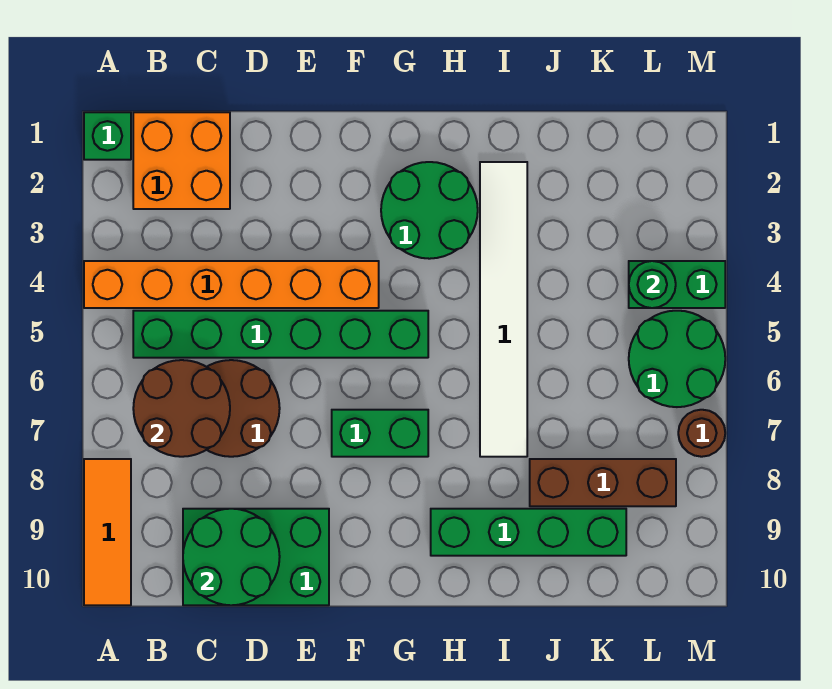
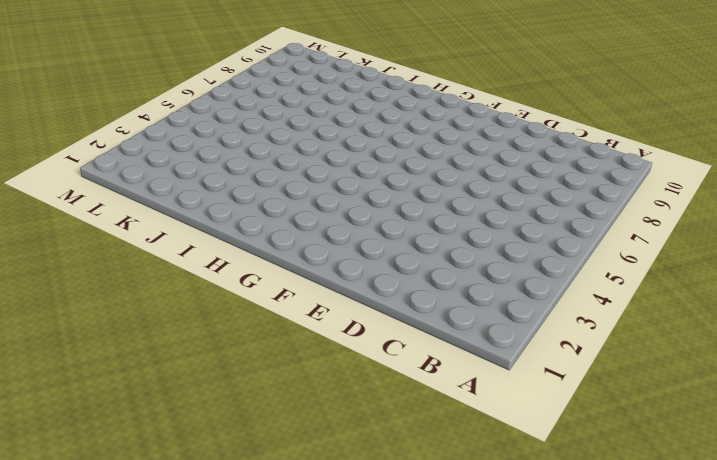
none -> green brick A1 level 1
none -> orange brick A4:F4 level 1
none -> orange tile A8:A10 level 1

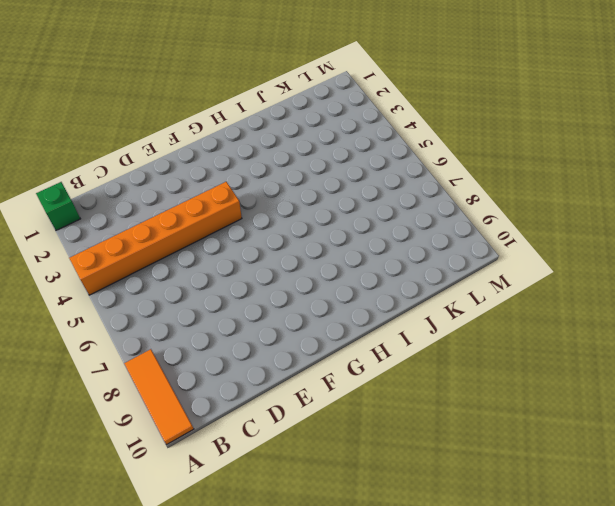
none -> orange brick B1:C2 level 1
none -> green brick B5:G5 level 1
none -> brown round brick C6:D7 level 1

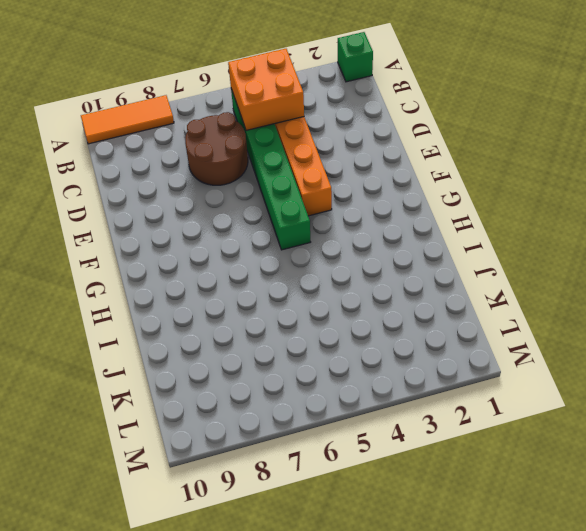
orange brick B4:C5 level 2 -> orange brick B1:C2 level 1
none -> green brick C9:E10 level 1
none -> green brick F7:G7 level 1
none -> green round brick G2:H3 level 1

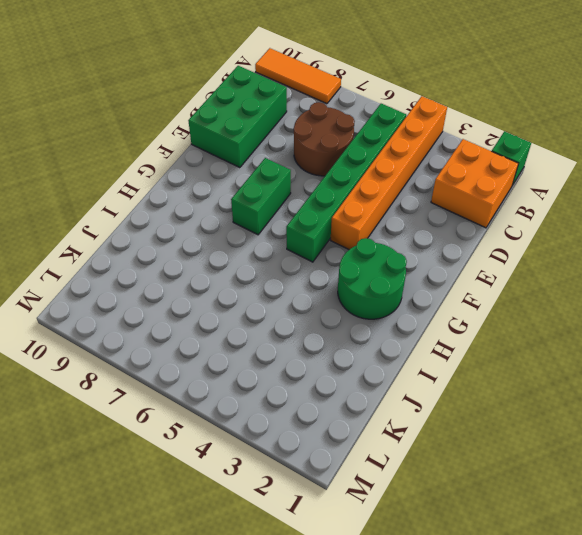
none -> green brick H9:K9 level 1
none -> white tile I2:I7 level 1
none -> brown brick J8:L8 level 1

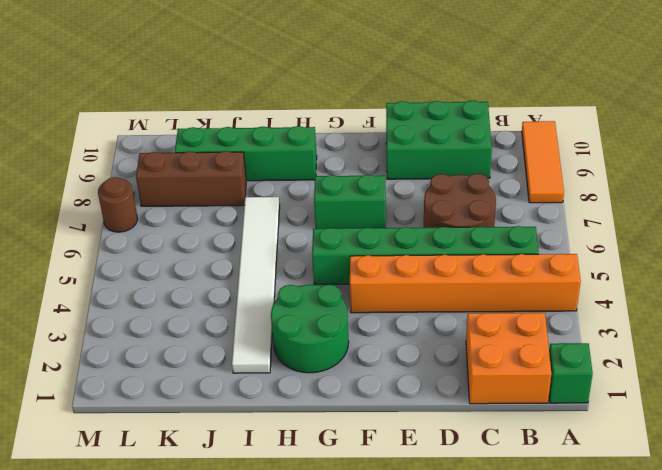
none -> green brick L4:M4 level 1
none -> green round brick L5:M6 level 1
none -> brown round brick B6:C7 level 2

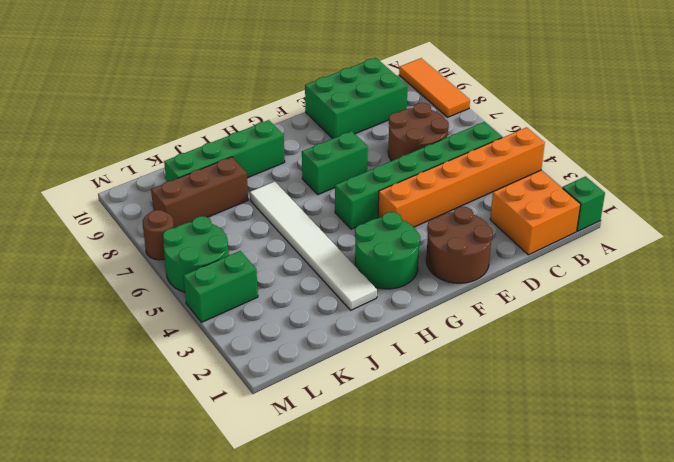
brown round brick E1:F2 level 1 -> brown round brick B6:C7 level 2
none -> green round brick C9:D10 level 2
none -> green round brick L4 level 2

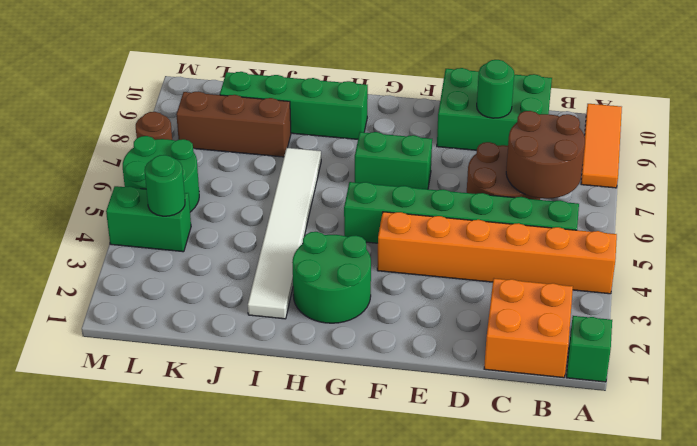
green round brick D9 level 2 -> green round brick C9:D10 level 2

